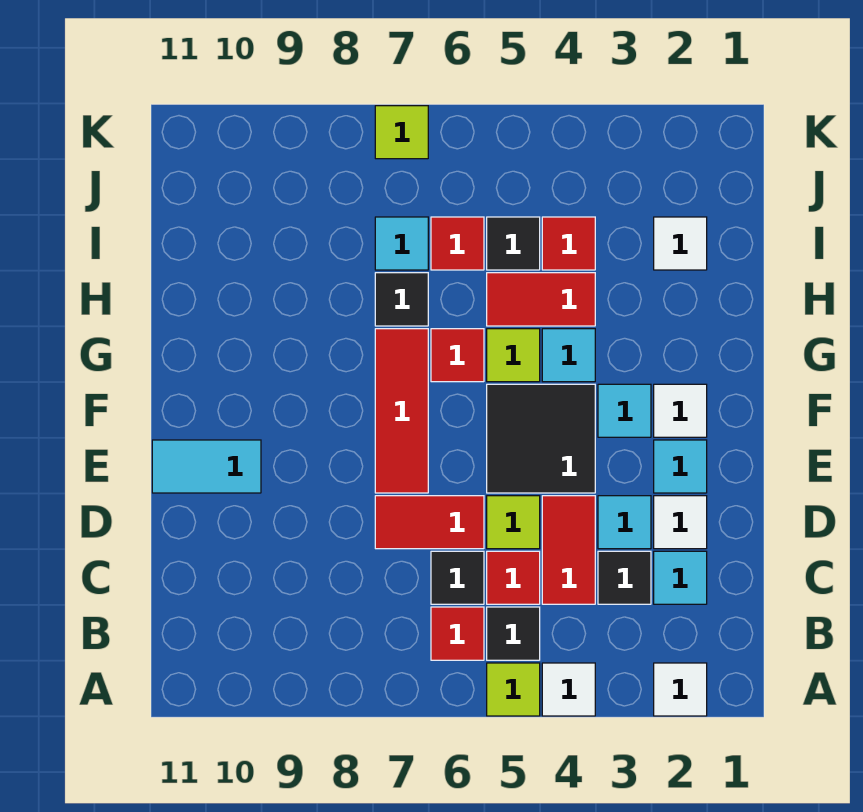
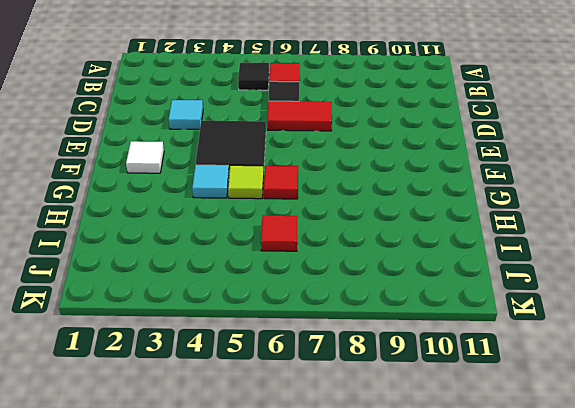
none -> white tile A2 level 1
none -> white tile A4 level 1
none -> lime tile A5 level 1
none -> cyan tile C2 level 1

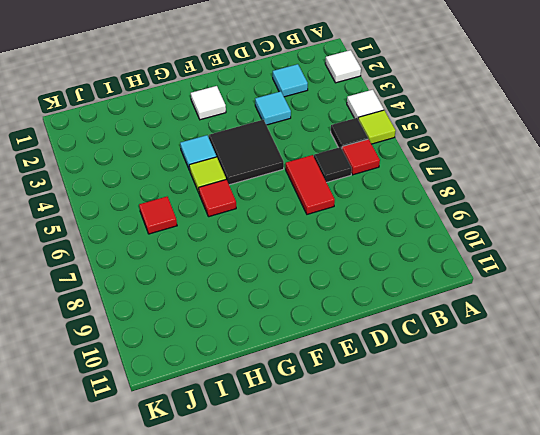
none -> black tile C3 level 1
none -> red tile C4:D4 level 1
none -> red tile C5 level 1
none -> white tile D2 level 1

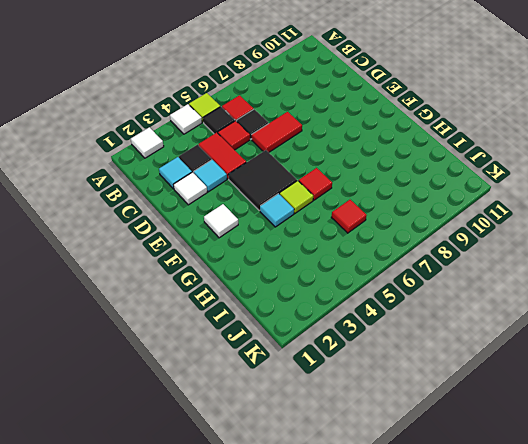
none -> lime tile D5 level 1
none -> cyan tile E2 level 1
none -> red tile E7:G7 level 1
none -> cyan tile E10:E11 level 1

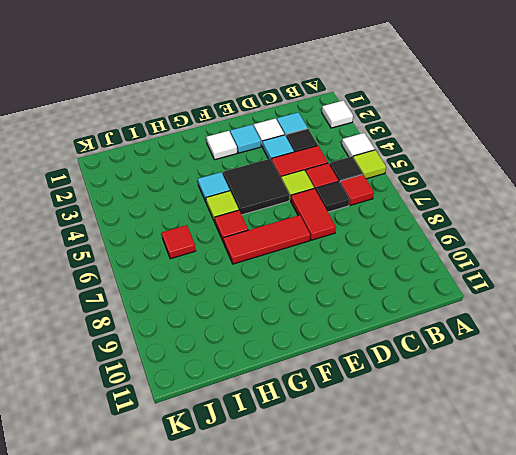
none -> cyan tile E10:E11 level 1
none -> cyan tile F3 level 1
none -> red tile H4:H5 level 1
none -> black tile H7 level 1

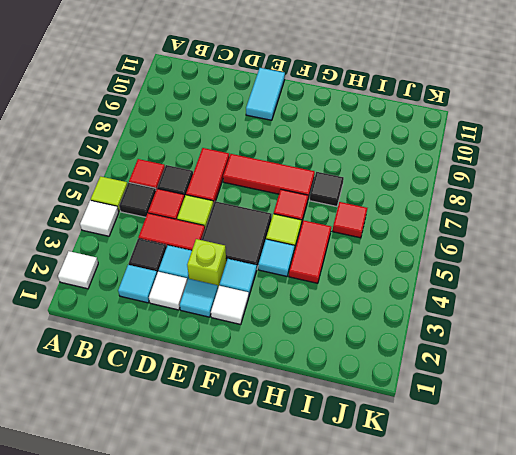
lime brick E3 level 1 -> none
none -> white tile I2 level 1
none -> red tile I4 level 1
none -> black tile I5 level 1
none -> cyan tile I7 level 1

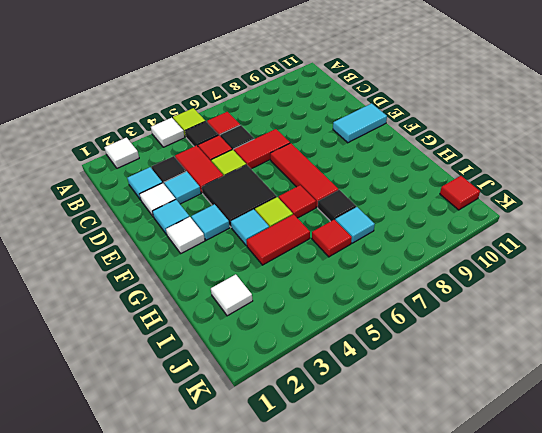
red tile J11 level 1 -> red tile I4 level 1
none -> black tile I5 level 1
none -> lime tile K7 level 1

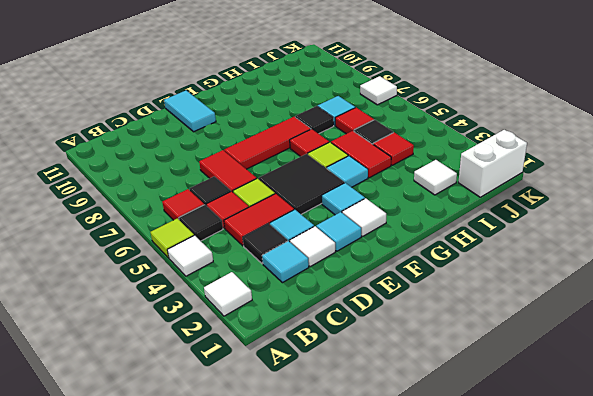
white brick J1:K1 level 1 -> none
white tile K7 level 1 -> lime tile K7 level 1

